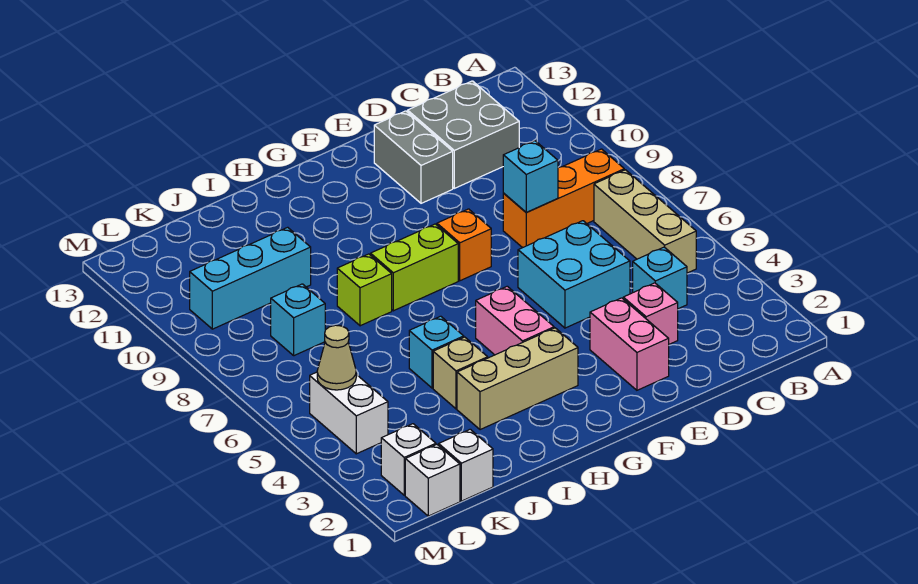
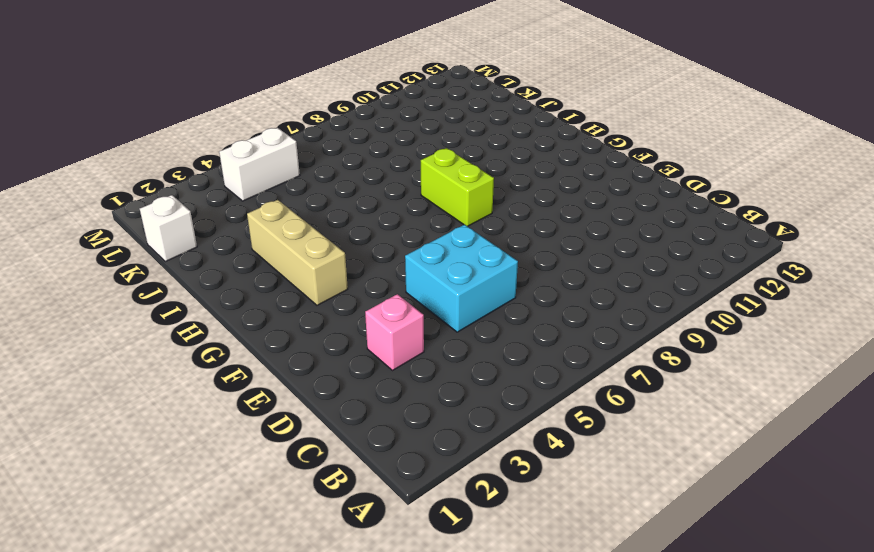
none -> tan brick B5:B7 level 1
none -> orange brick B8:D8 level 1
none -> cyan brick C4 level 1

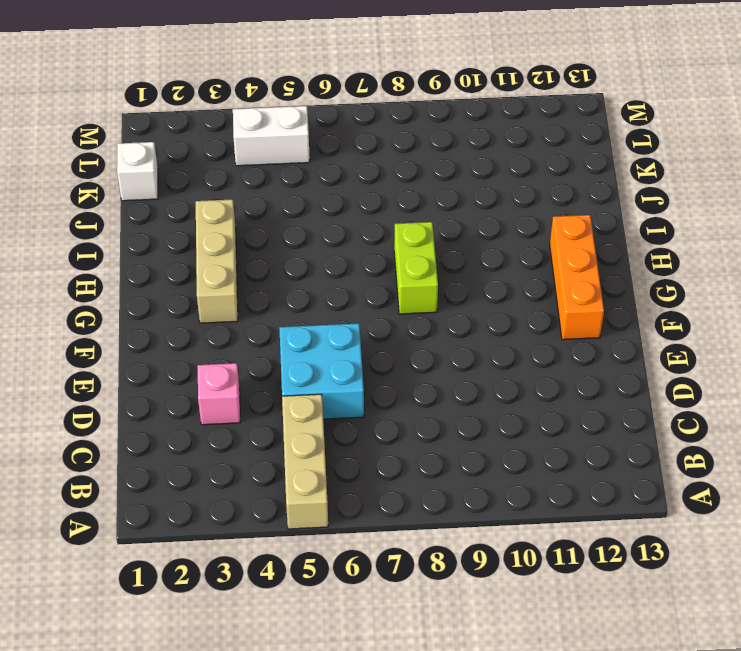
tan brick A5:C5 level 1 -> tan brick B5:B7 level 1
orange brick F12:H12 level 1 -> orange brick B8:D8 level 1
none -> cyan brick C4 level 1
none -> grey brick C11:D12 level 1
none -> pink brick E2:E3 level 1

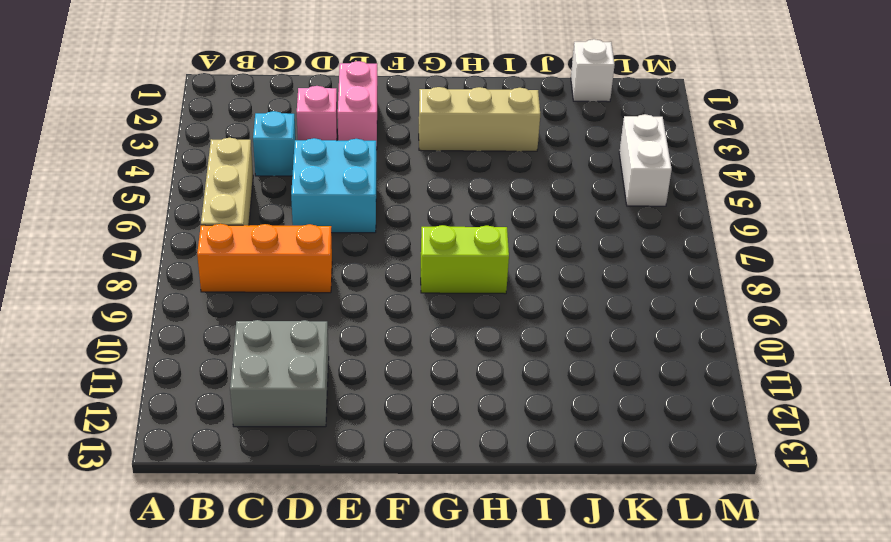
none -> grey brick E11:E12 level 1
none -> orange brick F8 level 1
none -> pink brick G4:G5 level 1

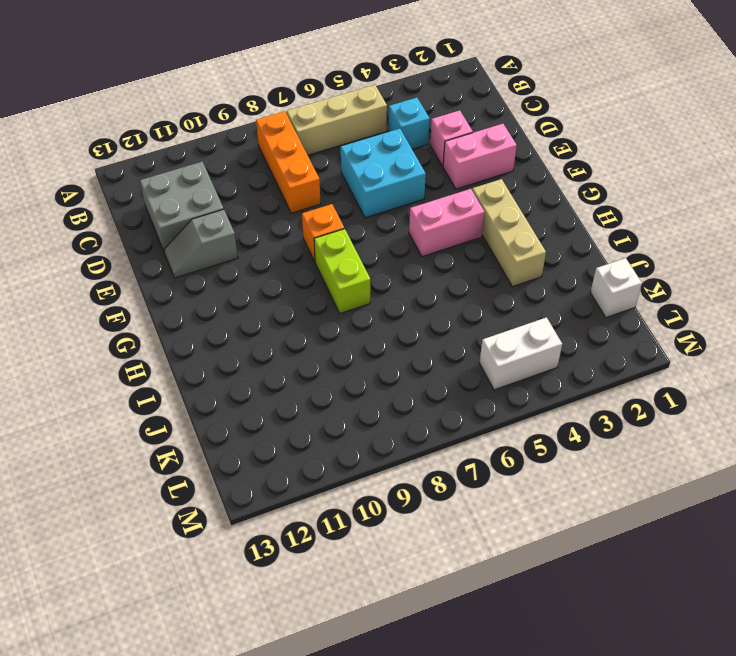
grey slope E11:E12 level 1 top 11 -> grey brick E11:E12 level 1
none -> tan brick I4 level 1
none -> cyan brick I5 level 1
none -> lime brick I8 level 1

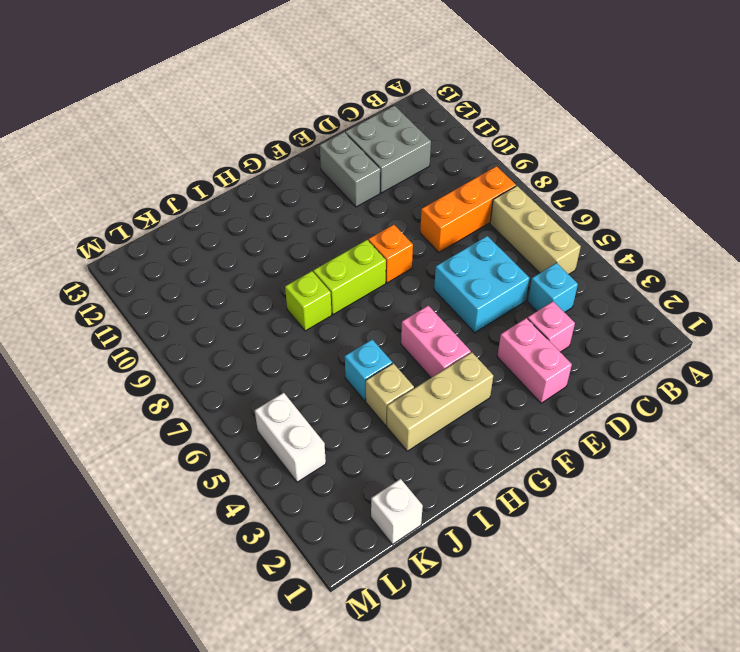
none -> cyan brick J10:L10 level 1
none -> cyan brick K8 level 1
none -> white brick L1 level 1

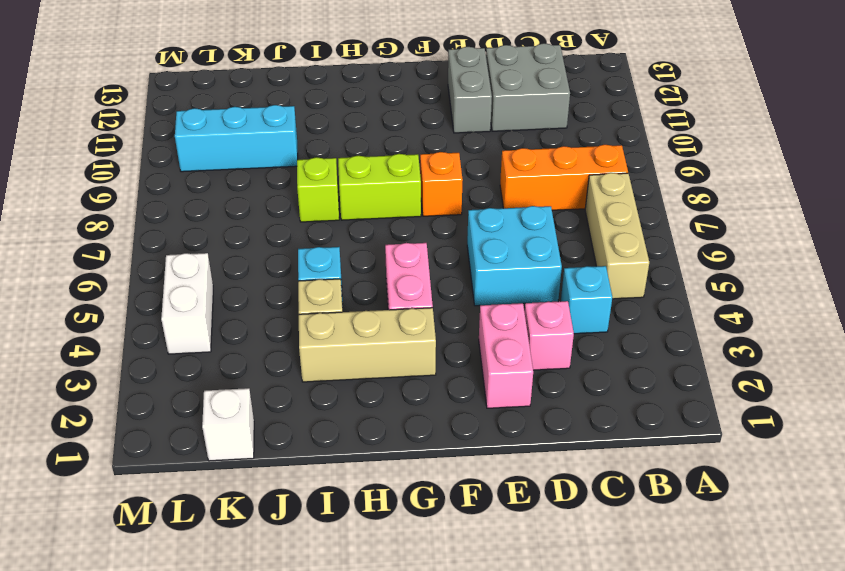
none -> cyan brick K8 level 1
none -> white brick L1 level 1
none -> white brick L2 level 1

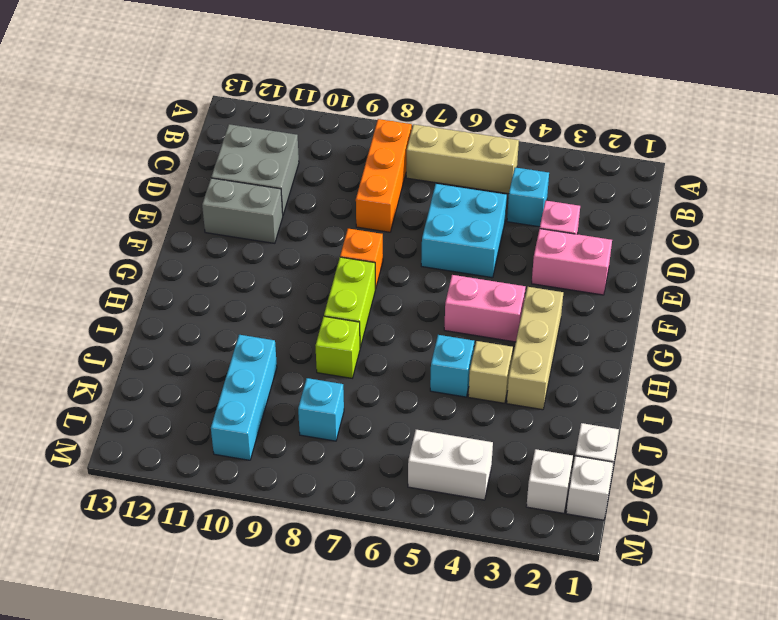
none -> cyan brick D8 level 2
none -> tan cone L5 level 2

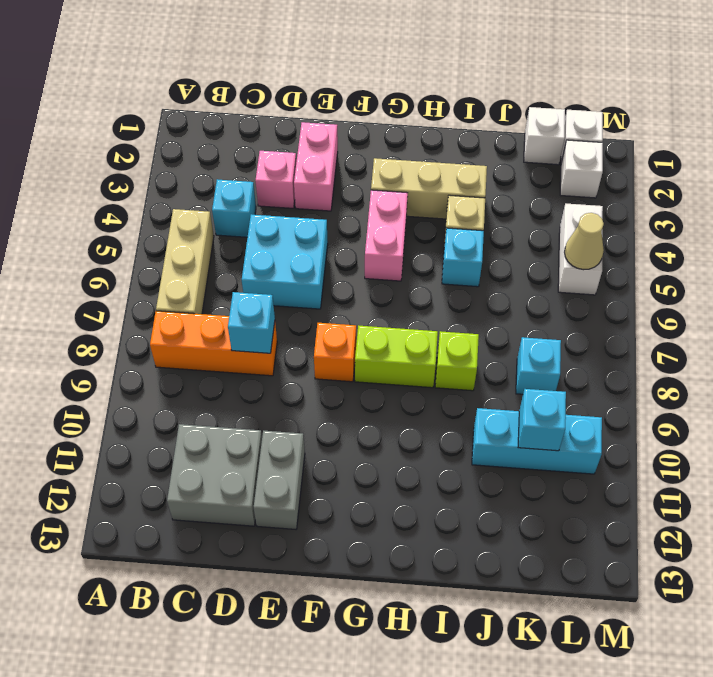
cyan brick K10 level 2 -> none

